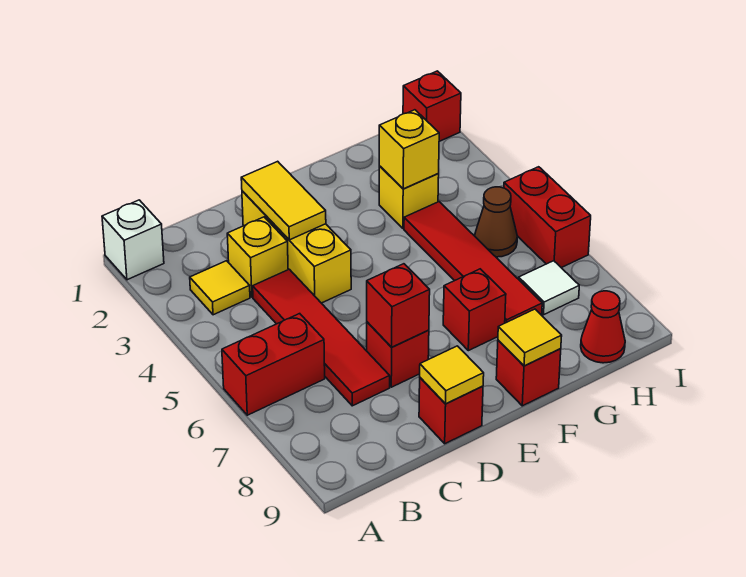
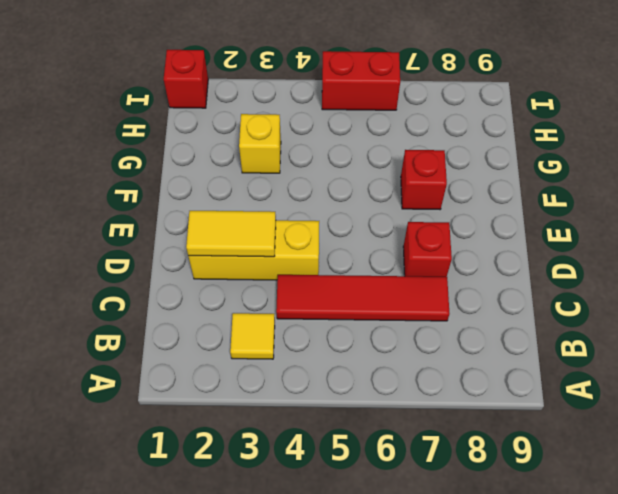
none -> white brick A1 level 1
none -> red brick A6:B6 level 1
none -> yellow brick C3 level 1

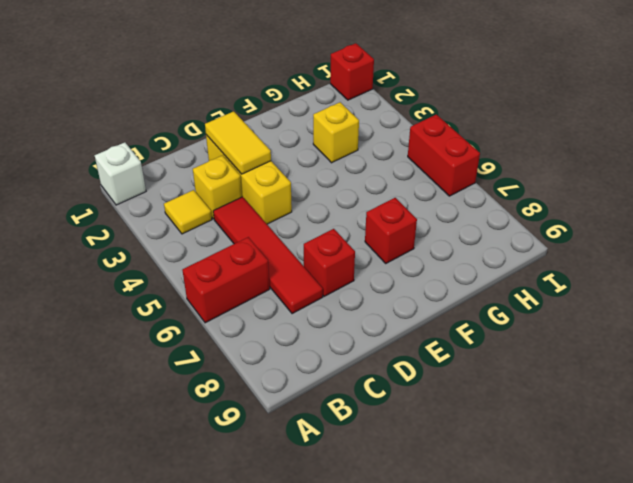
none -> red brick D9 level 1
none -> red brick F9 level 1
none -> red tile G4:G7 level 1

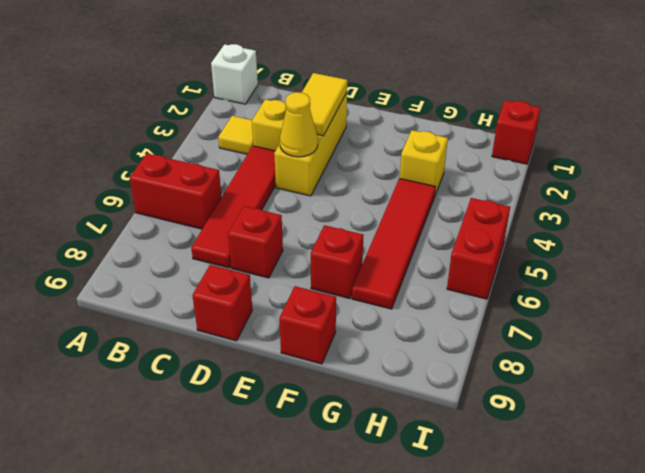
yellow cone D4 level 2 -> none
none -> brown cone H5 level 1
none -> white tile H7 level 1
none -> red cone H9 level 1

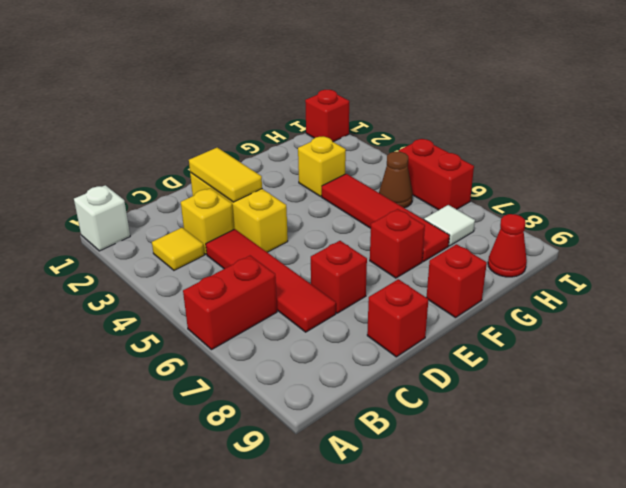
none -> red brick D7 level 2
none -> yellow tile D9 level 2
none -> yellow tile F9 level 2

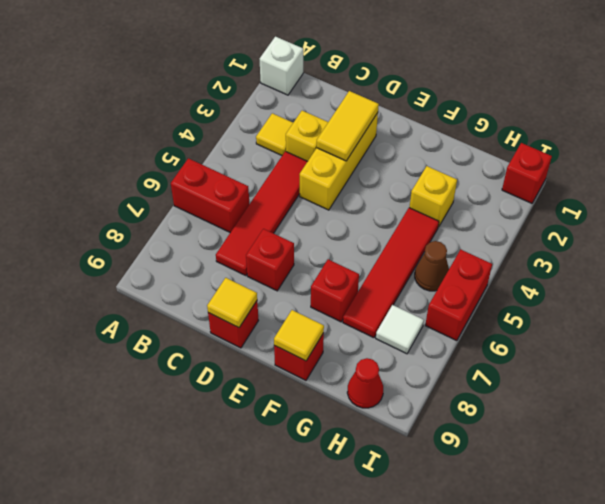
none -> red brick D7 level 2
none -> yellow brick G3 level 2

